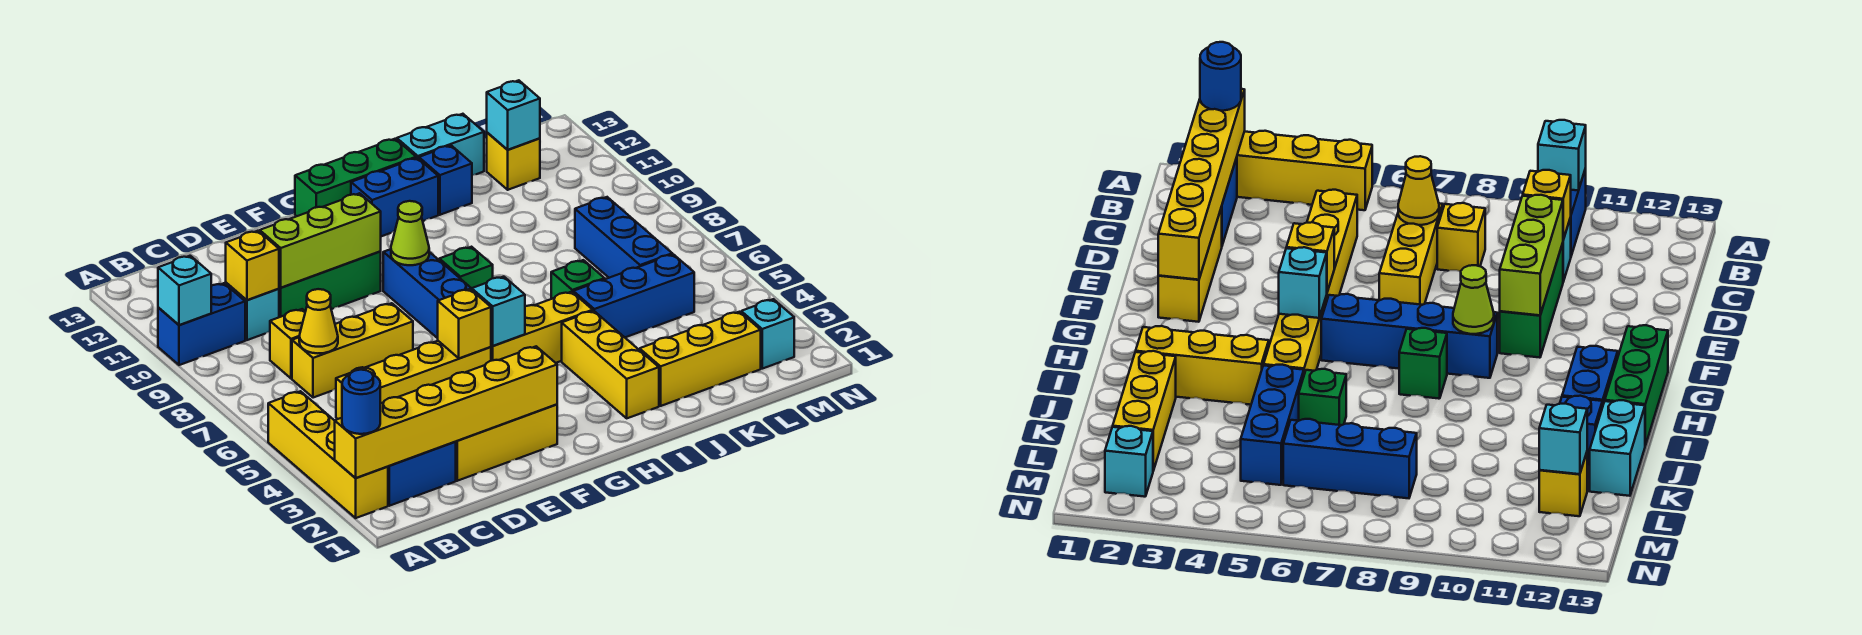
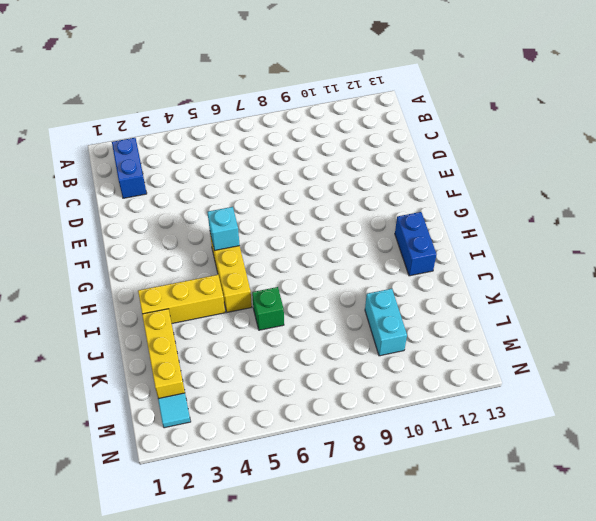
cyan brick K10:L10 level 1 -> cyan brick J13:K13 level 1
cyan tile M2 level 1 -> cyan brick M2 level 1
none -> yellow brick A2:A5 level 1
none -> blue brick A10:B10 level 1
none -> yellow brick C5:F5 level 1
none -> yellow brick C7:E7 level 1

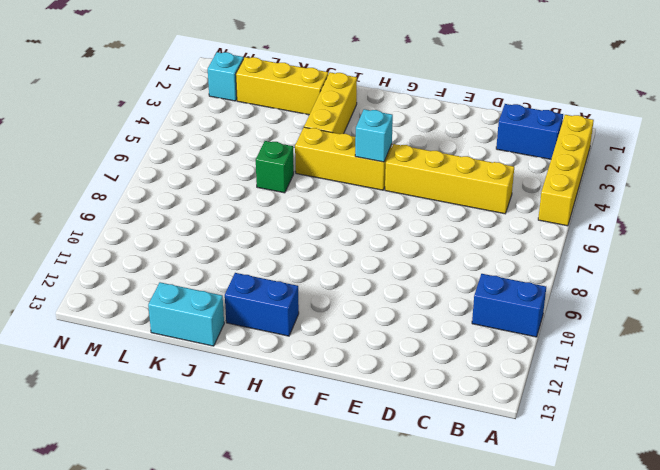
none -> yellow brick C7:E7 level 1
none -> yellow brick C8 level 1
none -> cyan brick C10 level 1
none -> yellow brick D2:F2 level 1

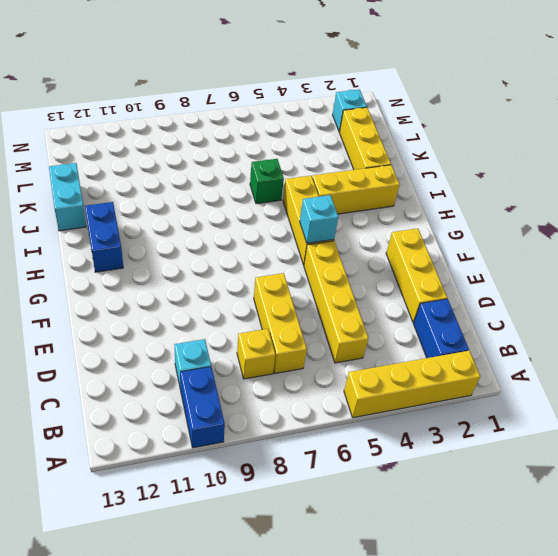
none -> green brick D10:F10 level 1
none -> blue brick G6:G9 level 1
none -> green brick G13:I13 level 1
none -> green brick H8 level 1

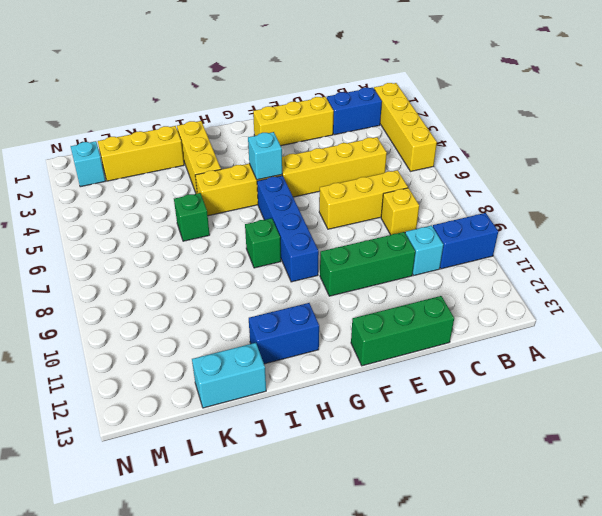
green brick D13:F13 level 1 -> green brick G13:I13 level 1
none -> blue brick J5:L5 level 1
none -> blue brick J12 level 1
none -> blue brick L6:L8 level 1
none -> yellow brick L12 level 1

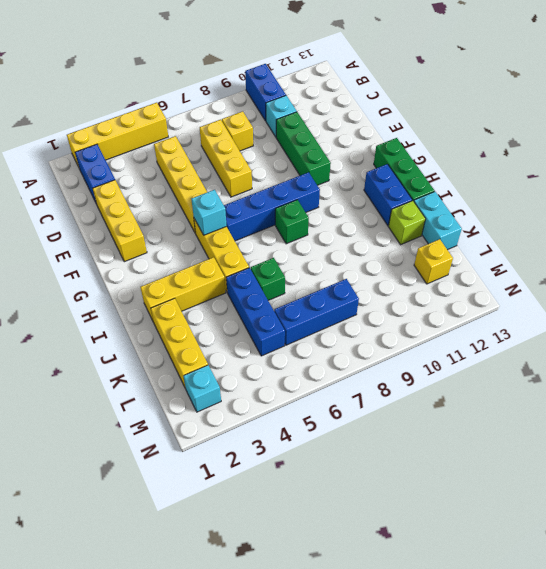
lime brick J12 level 1 -> blue brick J12 level 1
none -> yellow brick A2:F2 level 2
none -> cyan brick A10 level 2
none -> yellow cone C7 level 2
none -> yellow brick C10 level 2

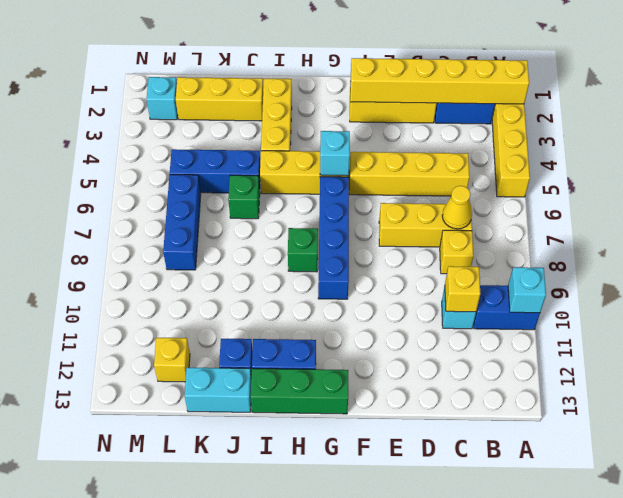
none -> green brick D10:F10 level 1
none -> lime brick D10:F10 level 2
none -> yellow brick F5 level 2
none -> lime cone G9 level 2

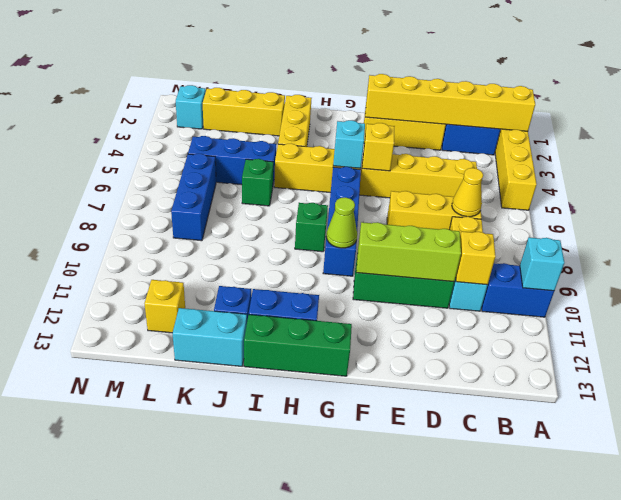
none -> cyan brick L12 level 2
none -> blue round brick A2 level 3

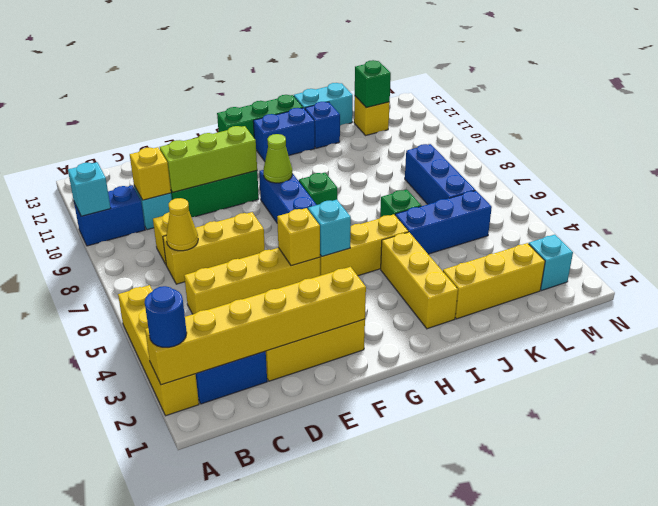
green brick L12 level 2 -> cyan brick L12 level 2

